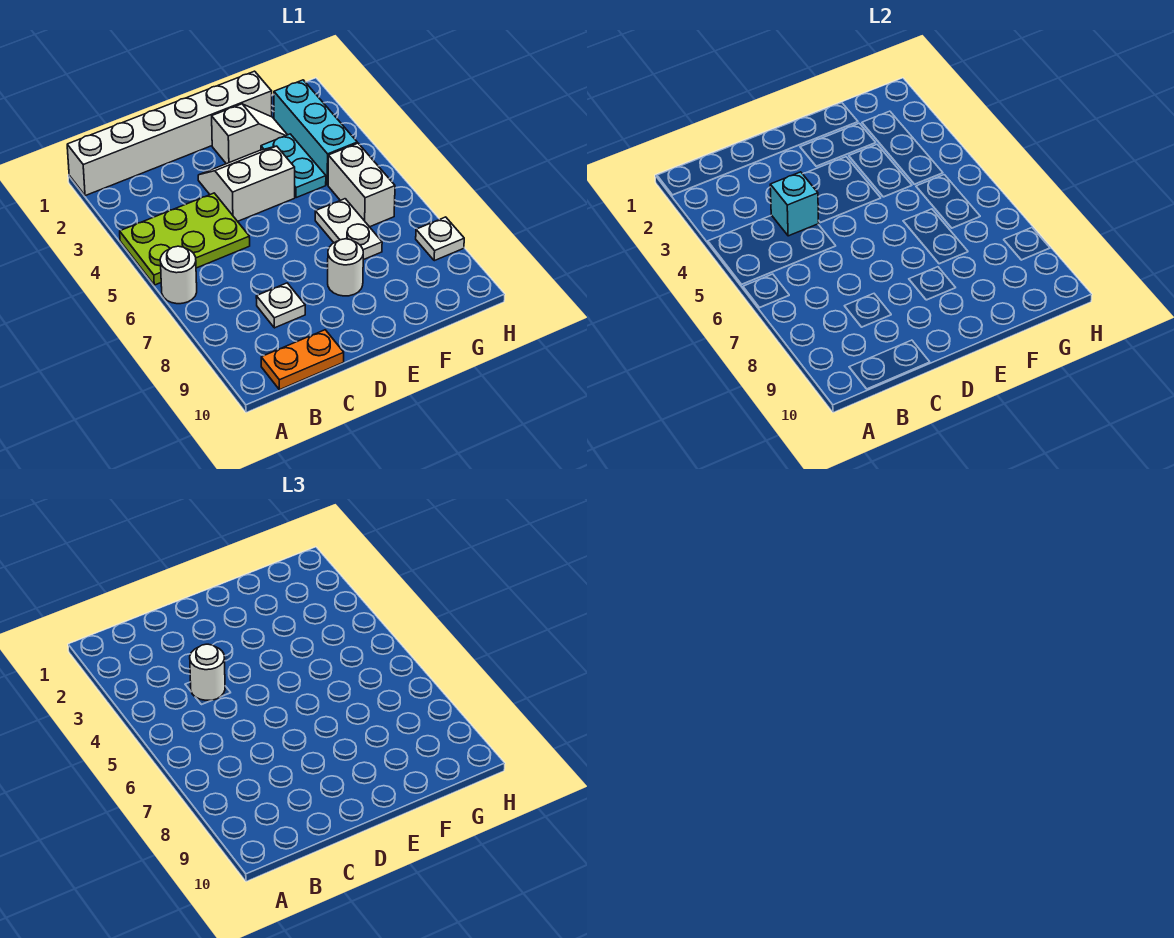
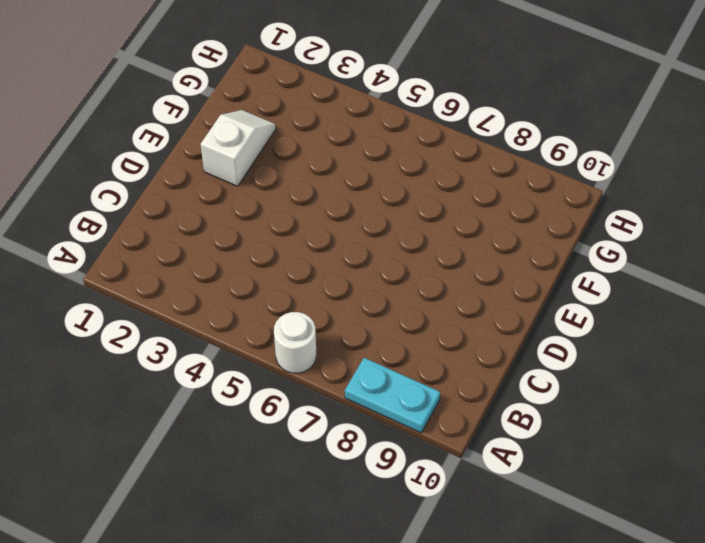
cyan plate A8:A9 level 1 -> cyan plate F3:F4 level 1
none -> white brick A1:F1 level 1
none -> lime plate A4:C5 level 1
none -> orange plate B10:C10 level 1

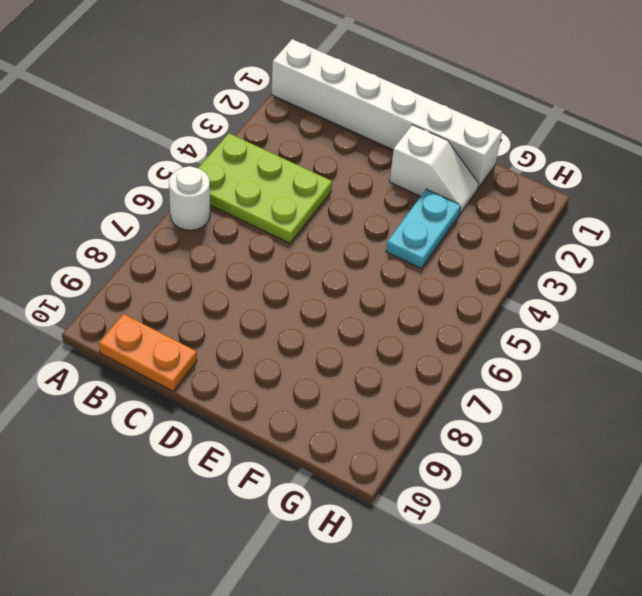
none -> white plate C8 level 1
none -> white slope D3:E4 level 1 top 4
none -> white round brick E8 level 1

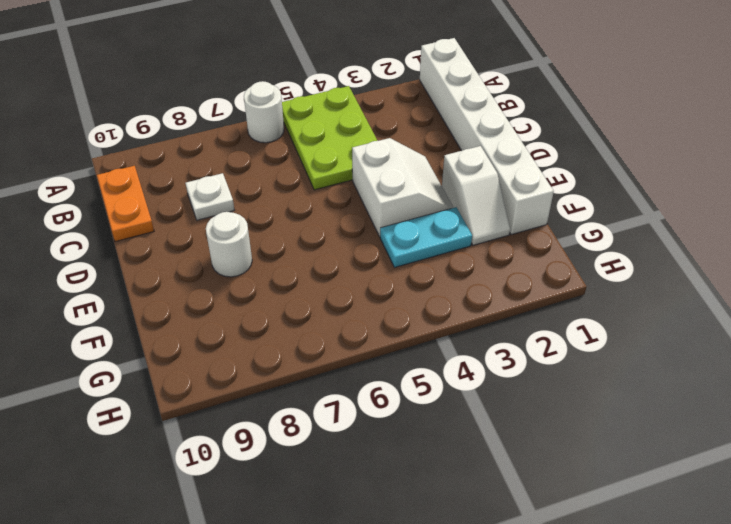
none -> white plate F6:F7 level 1
none -> cyan brick G2:G4 level 1
none -> white brick G5:G6 level 1

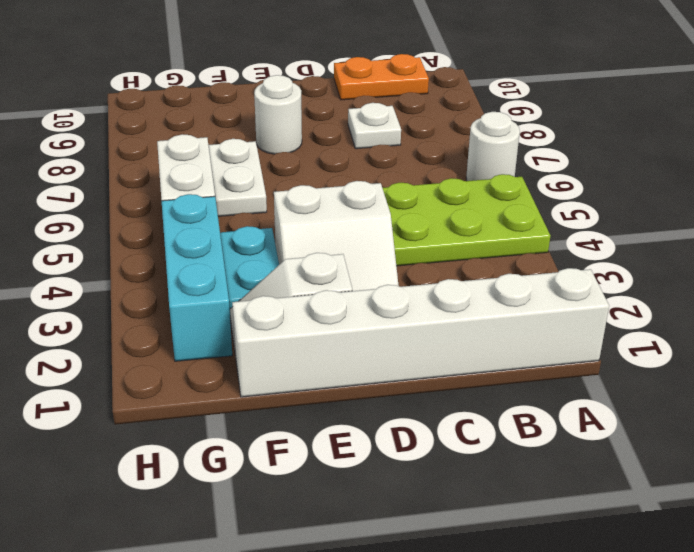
none -> white plate H8 level 1
none -> cyan brick C4 level 2
none -> white round brick C4 level 3

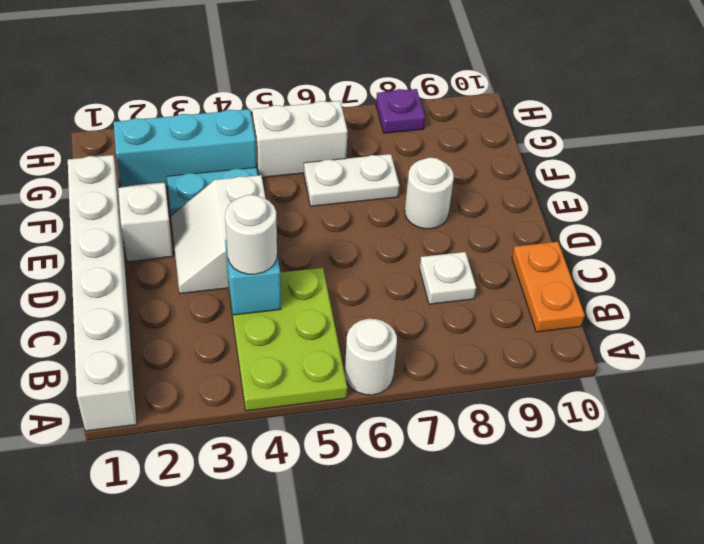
purple plate H8 level 1 -> white plate H8 level 1

